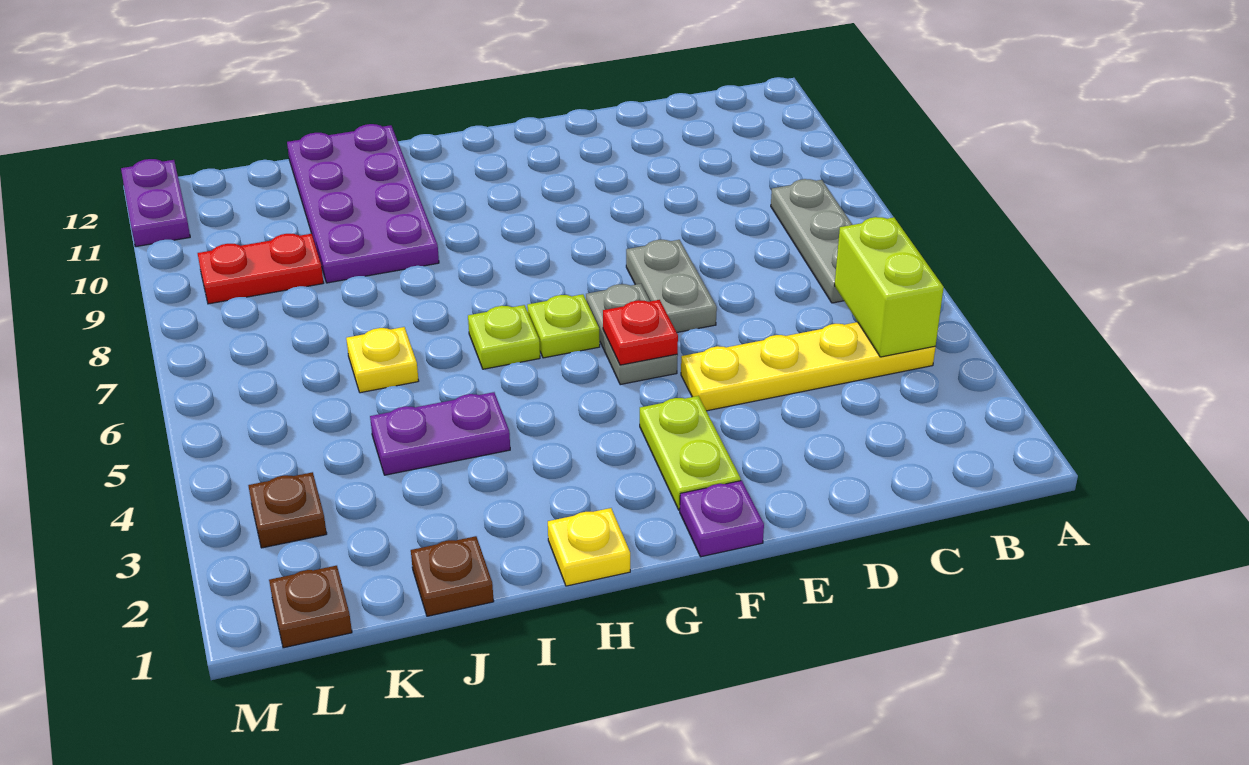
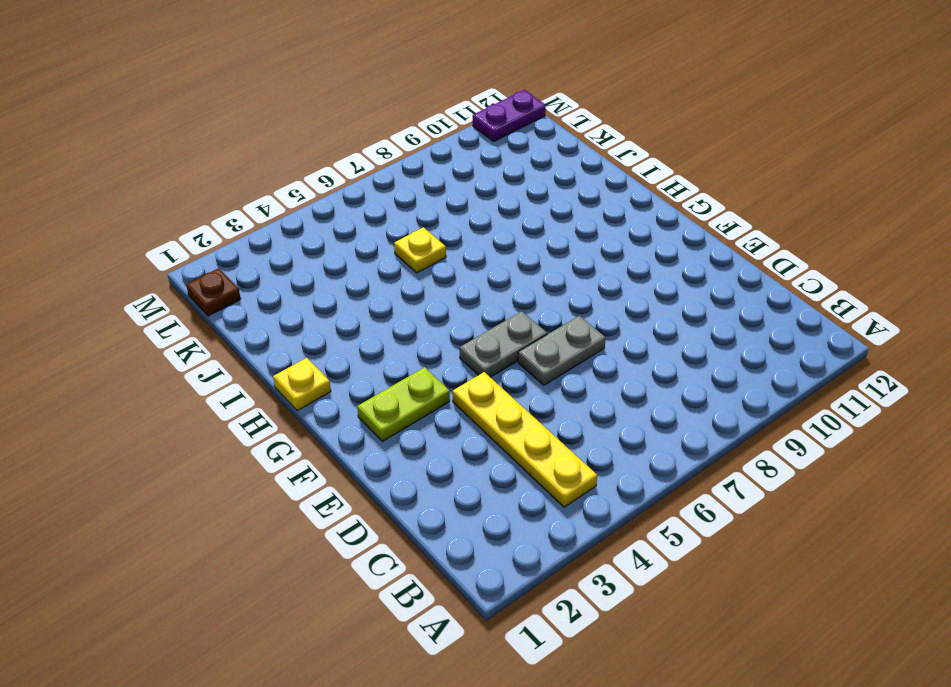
none -> grey plate B6:B8 level 1
none -> purple plate F1 level 1
none -> lime plate G6 level 1

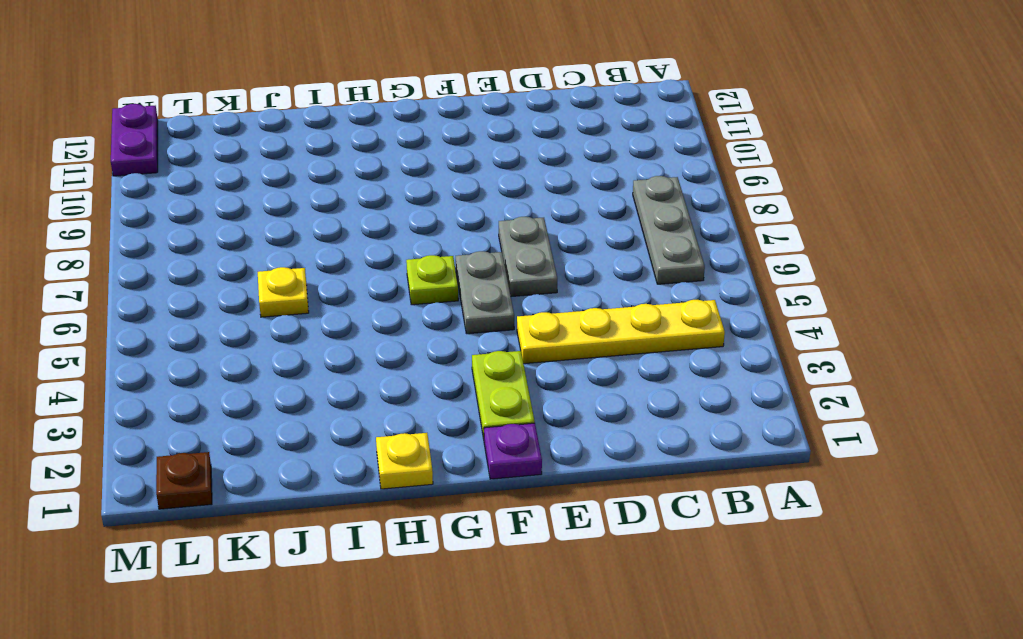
none -> lime plate H6 level 1
none -> purple plate I4:J4 level 1
none -> purple plate I9:J12 level 1

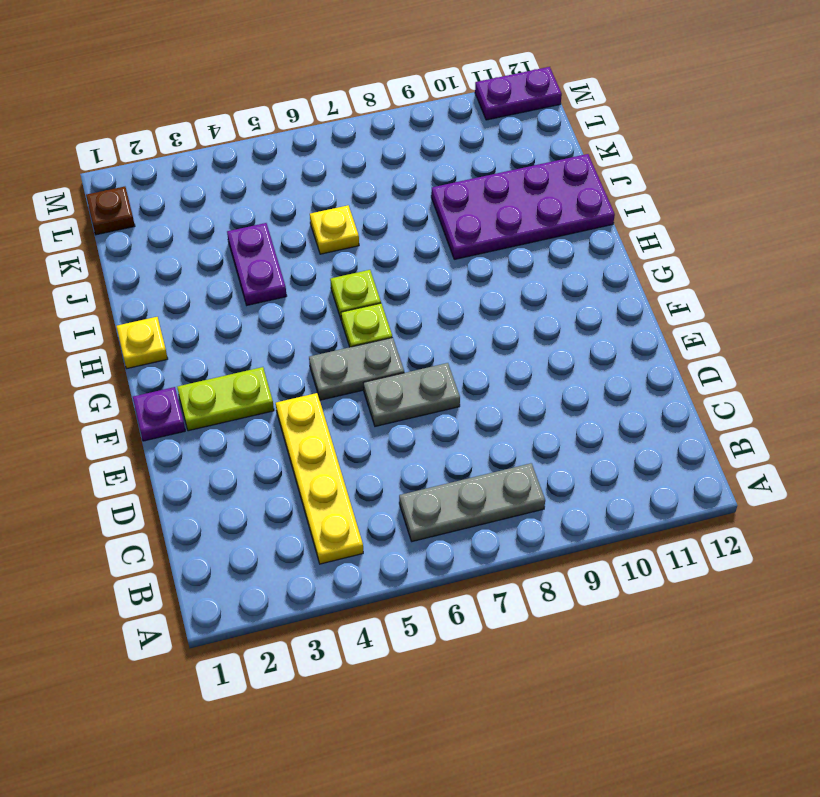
none -> brown plate J1 level 1
none -> red plate K9:L9 level 1
none -> brown plate L3 level 1

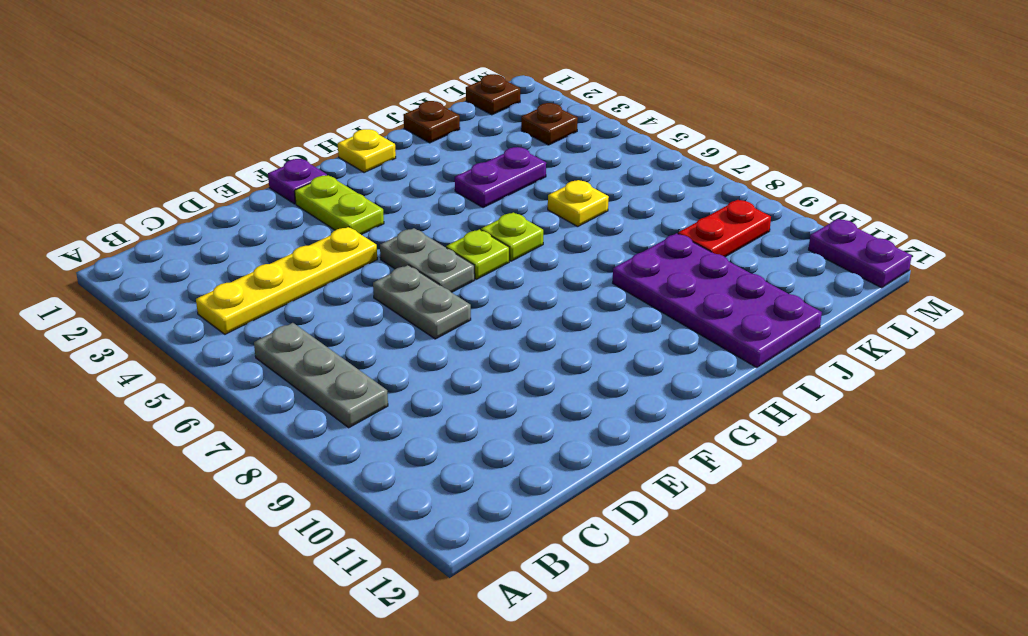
none -> lime brick B4:B5 level 2
none -> red plate F5 level 2

